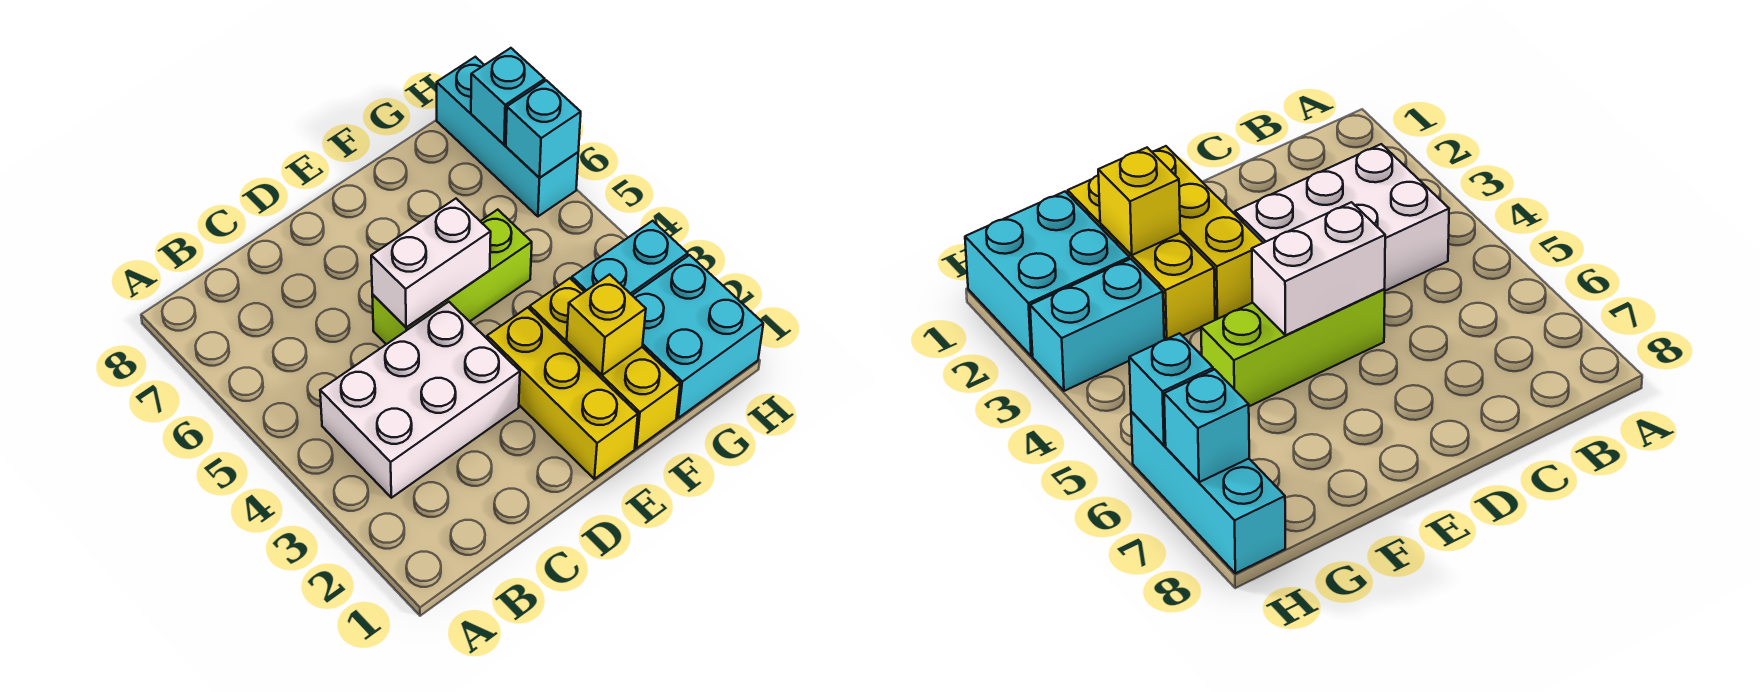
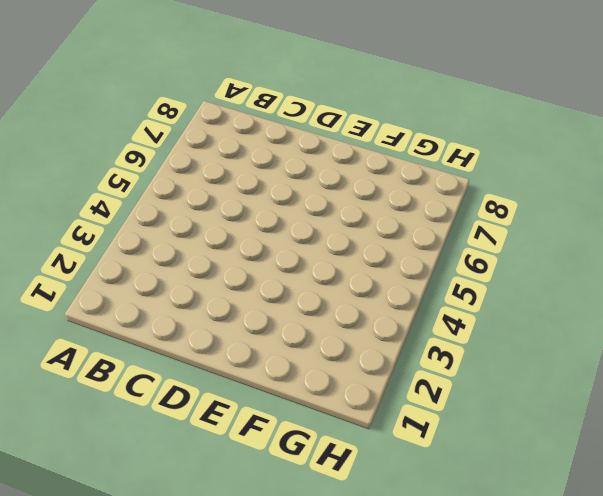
none -> white brick B3:D4 level 1
none -> lime brick D5:F5 level 1

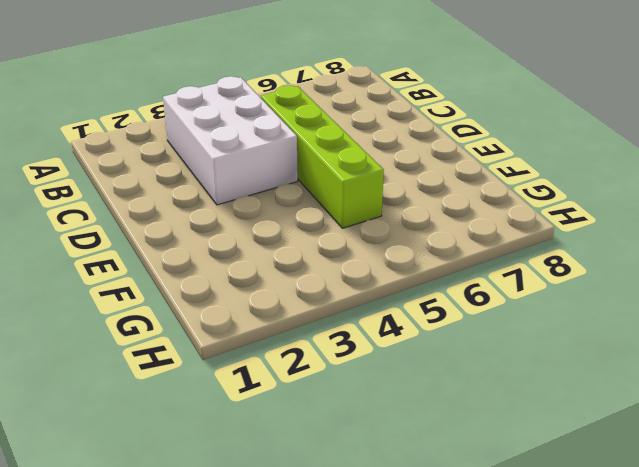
lime brick C5:F5 level 1 -> lime brick D5:F5 level 1
none -> yellow brick E1:E3 level 1
none -> yellow brick F1:F3 level 1

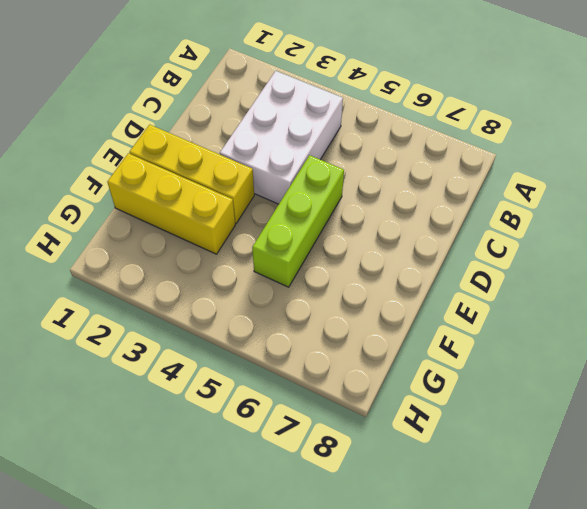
none -> cyan brick G1:H2 level 1
none -> cyan brick G3:H3 level 1

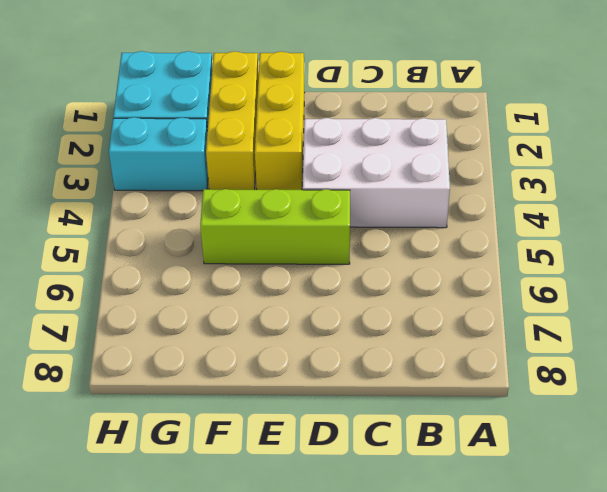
none -> cyan brick H6:H8 level 1
none -> white brick D5:E5 level 2

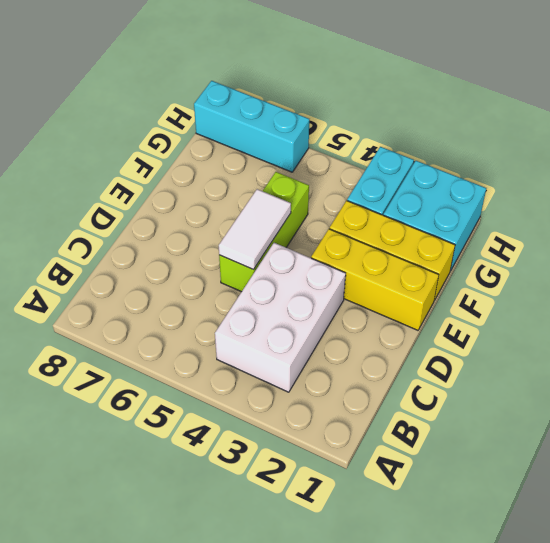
white tile D5:E5 level 2 -> white brick D5:E5 level 2
none -> yellow brick F2 level 2
none -> cyan brick H6 level 2

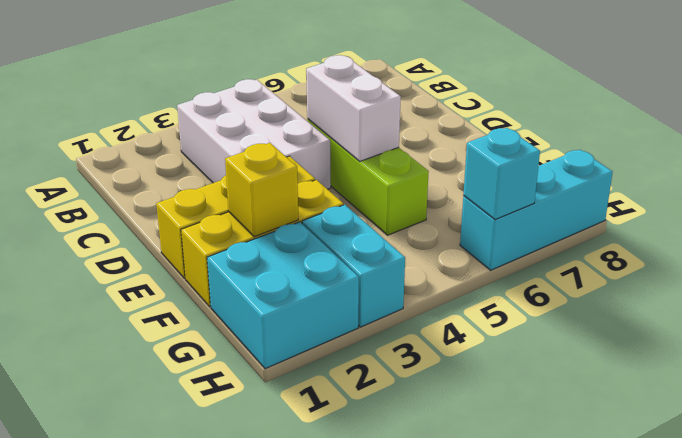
none -> cyan brick H7 level 2

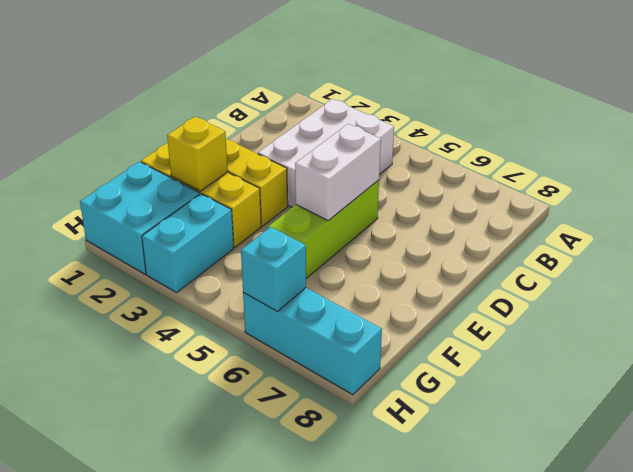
none -> cyan brick H7 level 2

